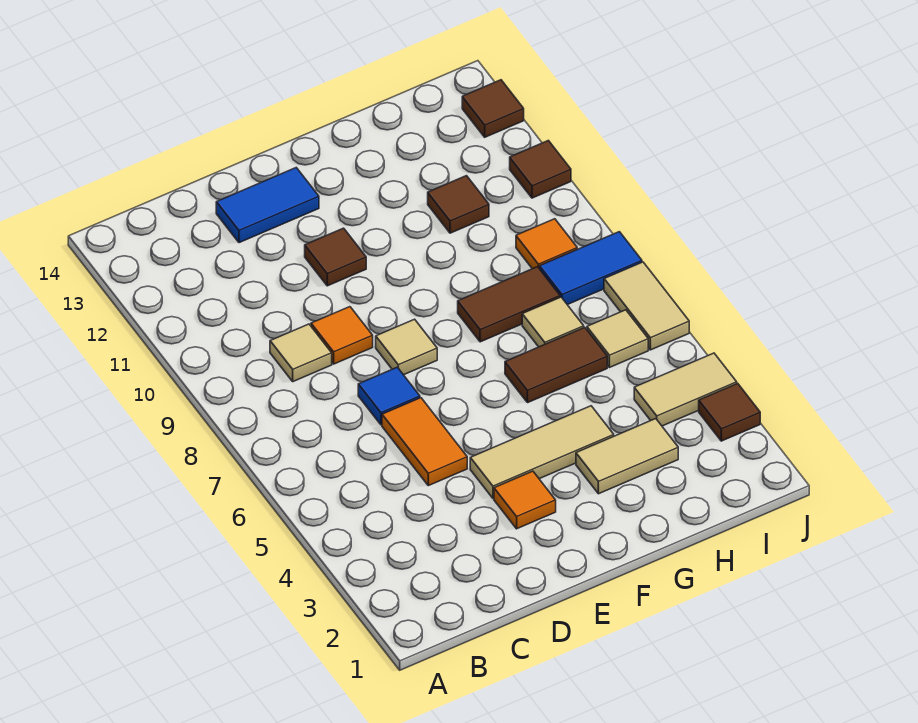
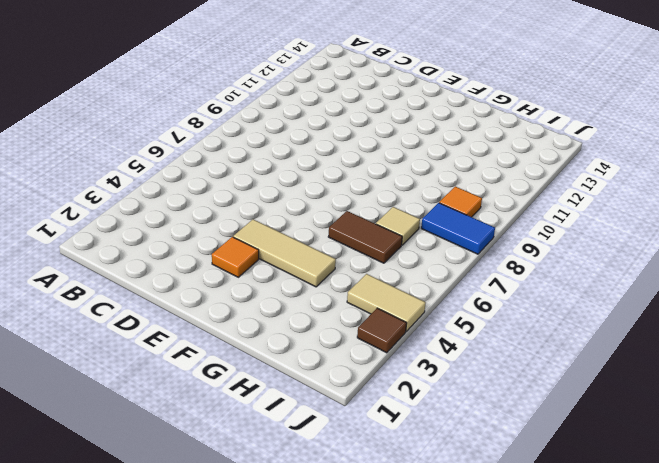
none -> tan tile C9 level 1
none -> orange tile D5:D6 level 1
none -> blue tile D7 level 1

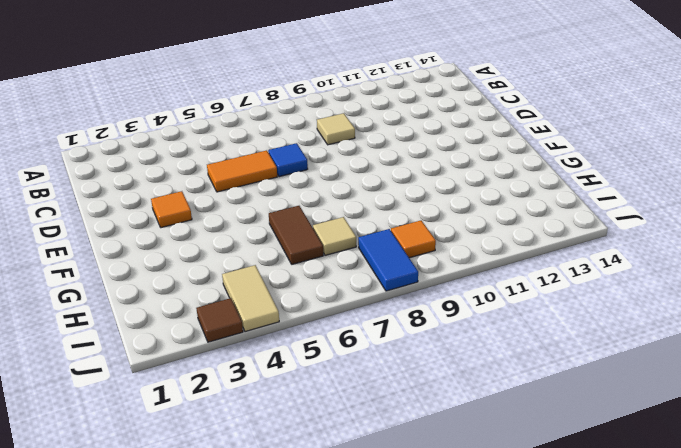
none -> orange tile D9 level 1
none -> blue tile D13:E13 level 1
none -> tan tile E4:G4 level 1

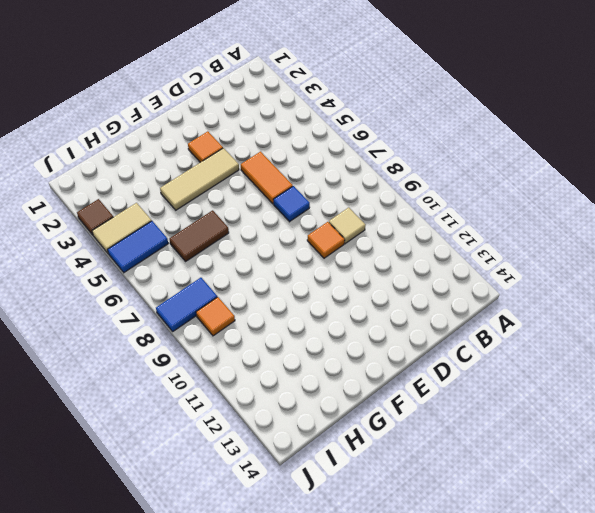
blue tile I5:J5 level 1 -> blue tile D13:E13 level 1
none -> tan tile E8 level 1
none -> brown tile E11 level 1
none -> tan tile G3:H3 level 1

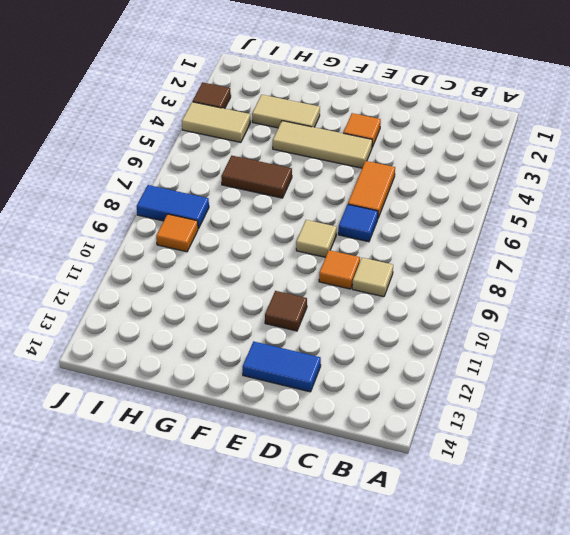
none -> brown tile G8:H8 level 1
none -> tan tile H7 level 1
none -> brown tile H11 level 1

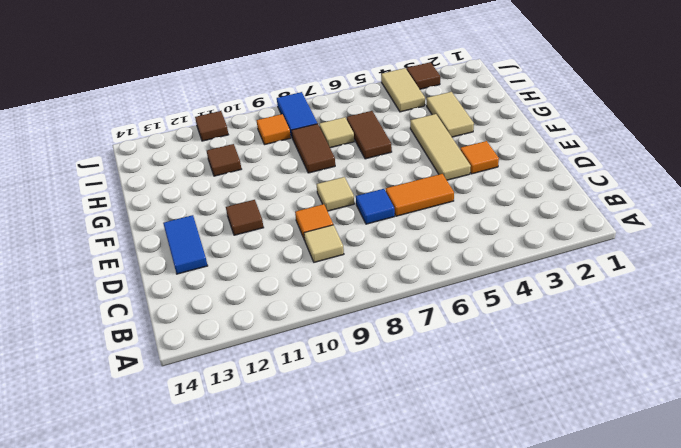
none -> tan tile I6 level 1
none -> tan tile J6:J7 level 1
none -> brown tile J13 level 1

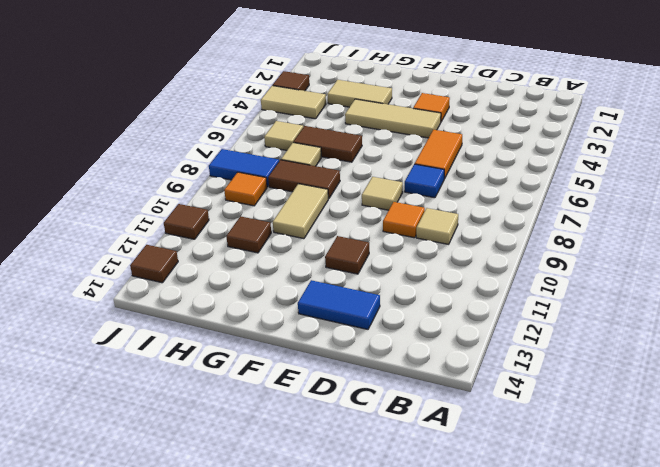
tan tile G9:G10 level 1 -> tan tile J6:J7 level 1

